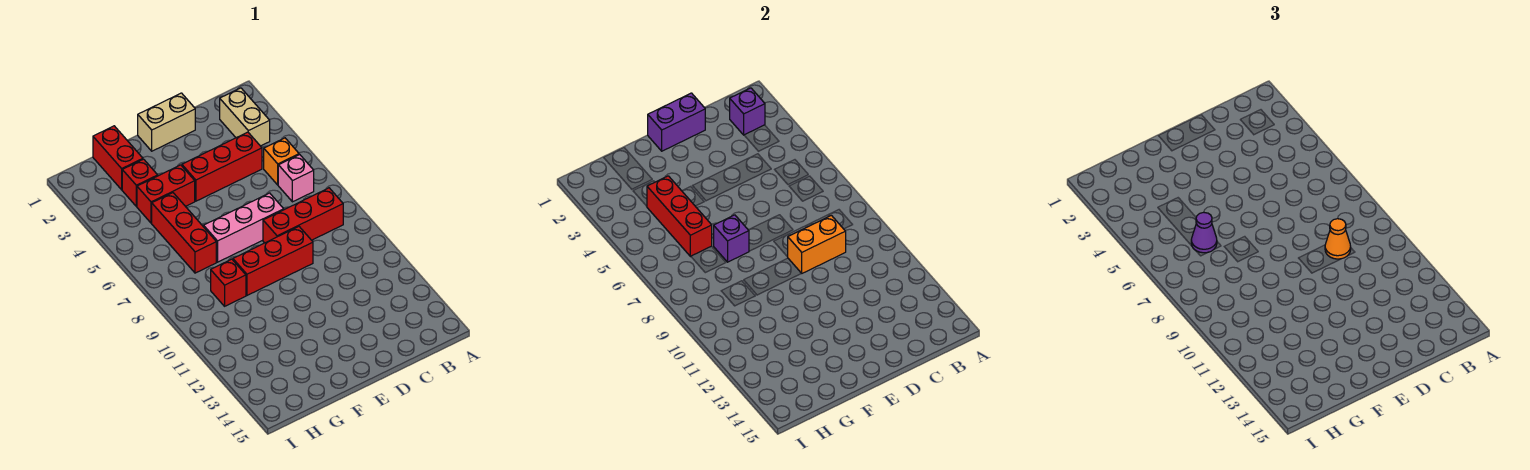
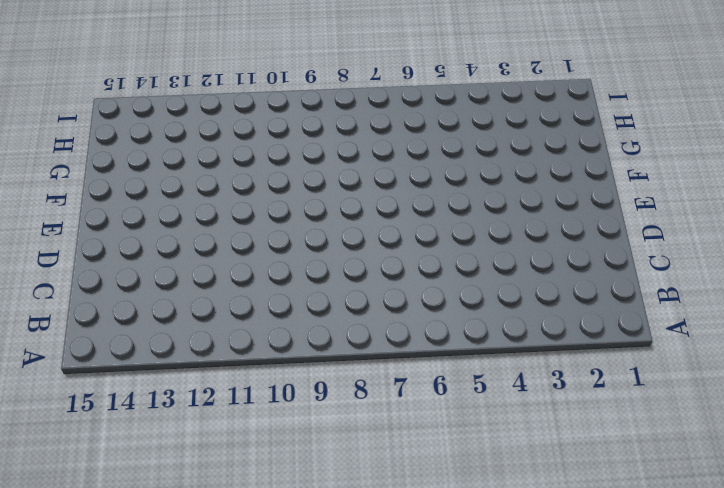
none -> tan brick B2:B3 level 1
none -> orange brick B5 level 1
none -> pink brick B6 level 1

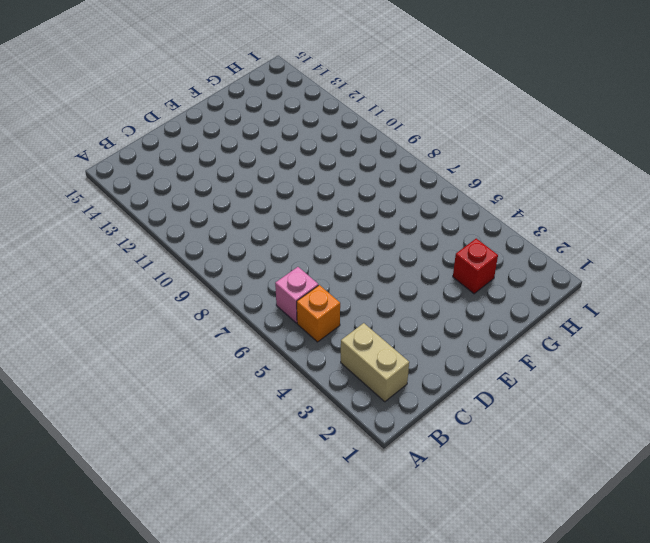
none -> red brick B8:D8 level 1
none -> red brick C4:E4 level 1
none -> tan brick D1:E1 level 1

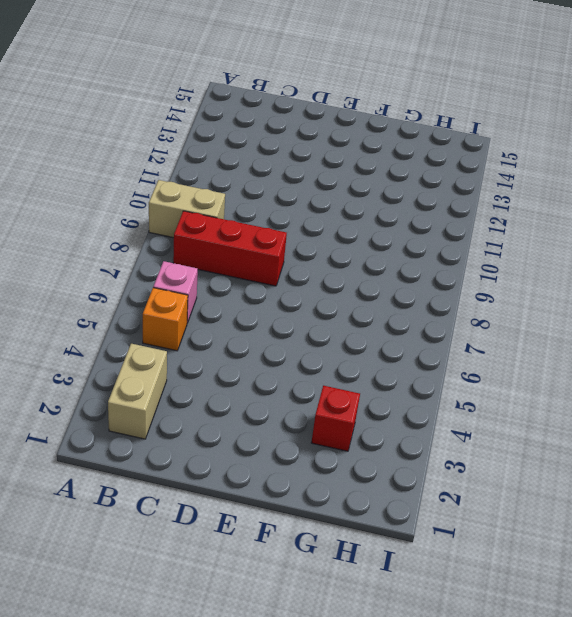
tan brick A9:B9 level 1 -> tan brick D1:E1 level 1
none -> red brick C4:E4 level 1
none -> pink brick D7:F7 level 1
none -> red brick D9:F9 level 1

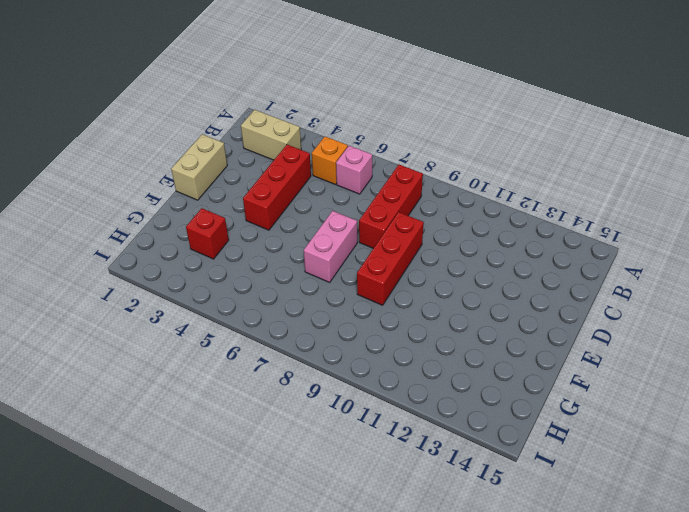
pink brick E7:F7 level 1 -> pink brick D7:F7 level 1
none -> red brick F4:G4 level 1
none -> red brick G1:G2 level 1
none -> red brick G5:G7 level 1

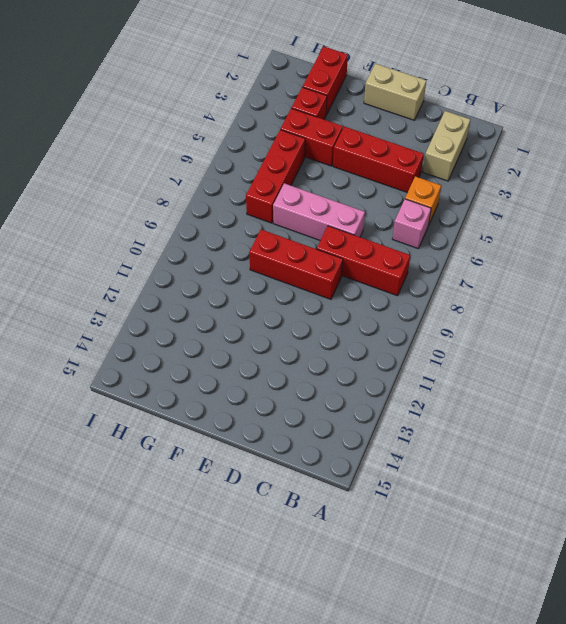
none -> red brick G9 level 1
none -> purple brick B2 level 2
none -> orange brick C9:D9 level 2

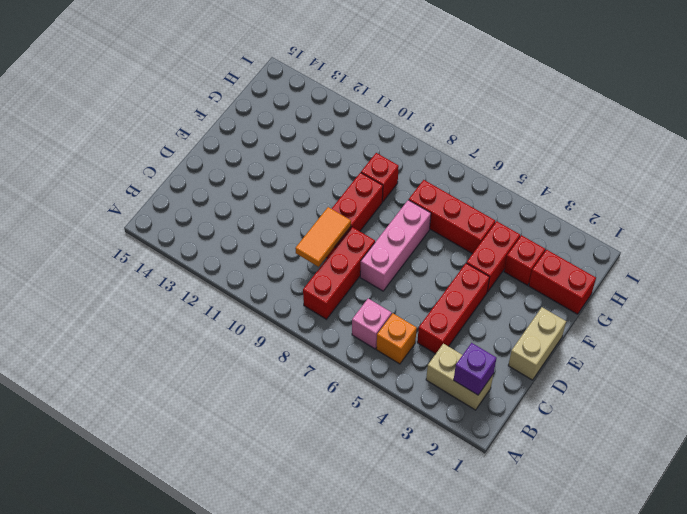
orange tile C9:D9 level 2 -> orange brick C9:D9 level 2
none -> purple brick D1:E1 level 2
none -> purple brick F7 level 2
none -> red brick G4:G6 level 2

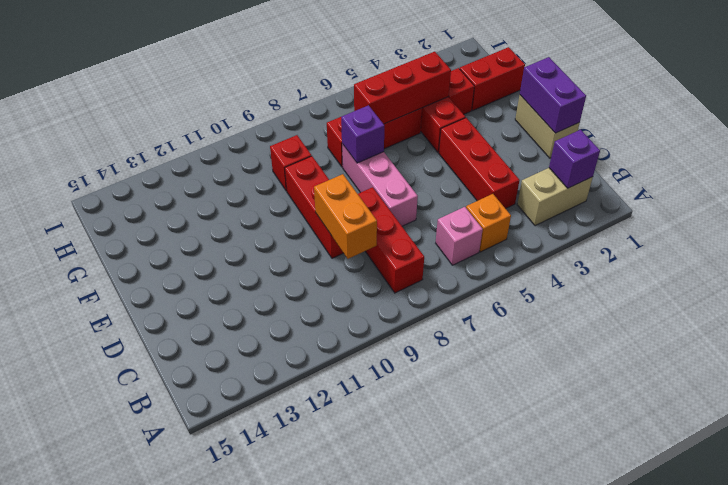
none -> orange cone C9 level 3
none -> purple cone G6 level 3

